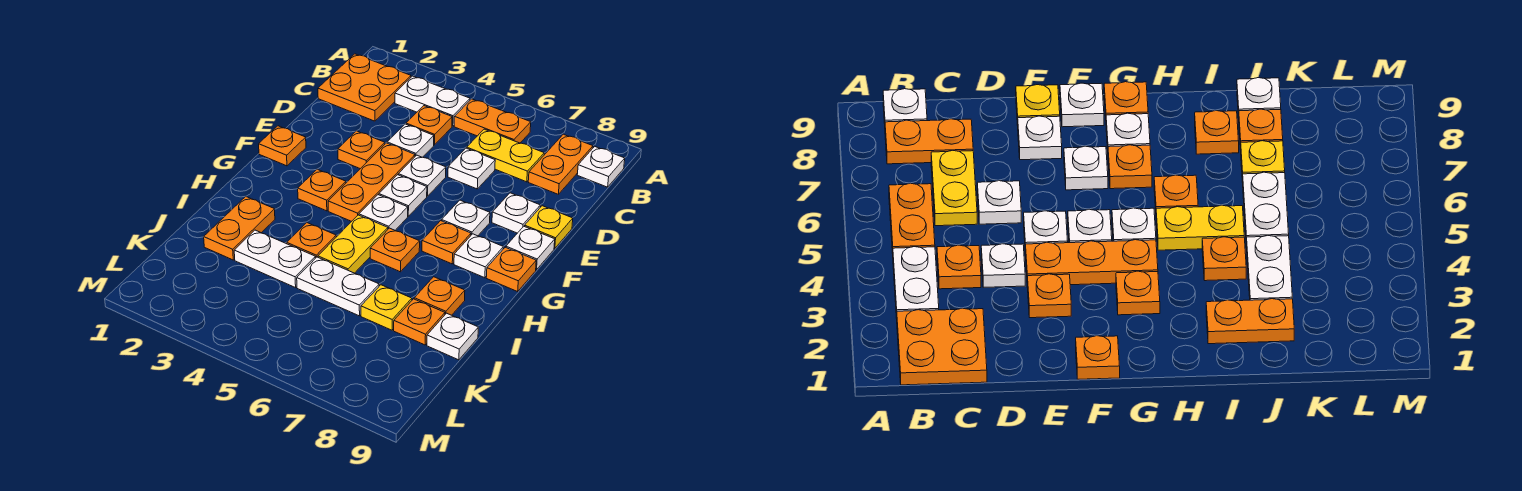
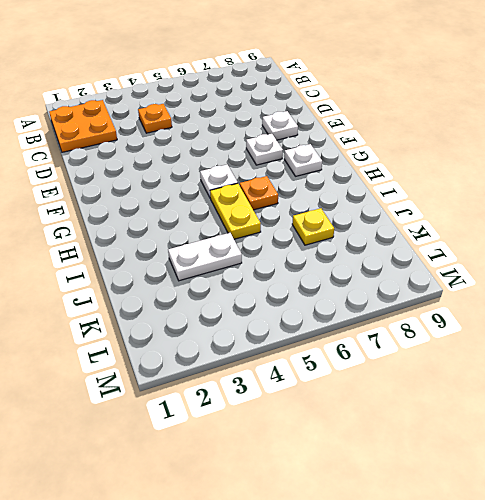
none -> white plate B3:B4 level 1
none -> orange plate B5:B6 level 1
none -> orange plate B8:C8 level 1
none -> white plate B9 level 1

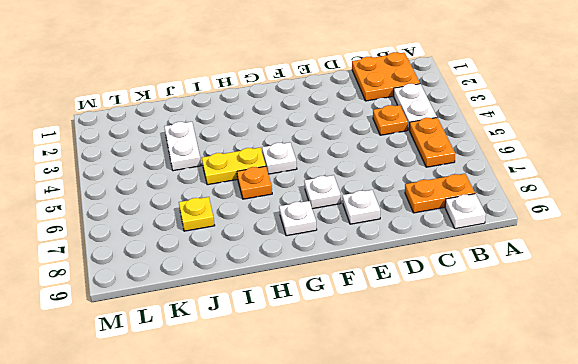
none -> yellow plate C6:C7 level 1
none -> white plate D4 level 1
none -> white plate D6 level 1
none -> orange plate E3 level 1

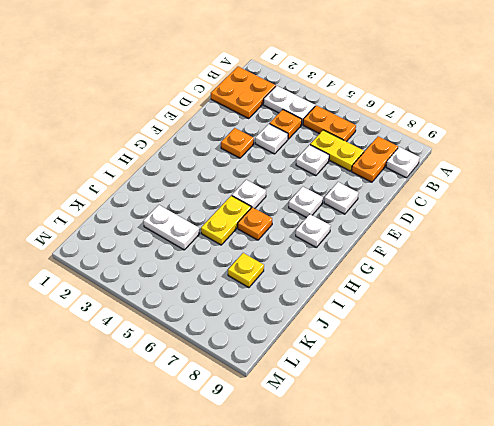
none -> orange plate E4:G4 level 1
none -> white plate E5 level 1
none -> yellow plate E9 level 1
none -> orange plate F1 level 1

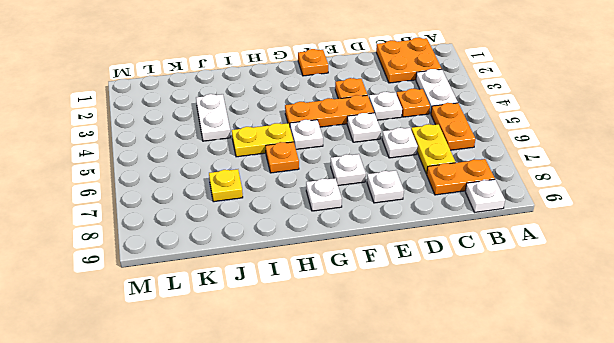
none -> yellow plate E9 level 1
none -> white plate F5 level 1
none -> white plate F9 level 1
none -> orange plate G3 level 1

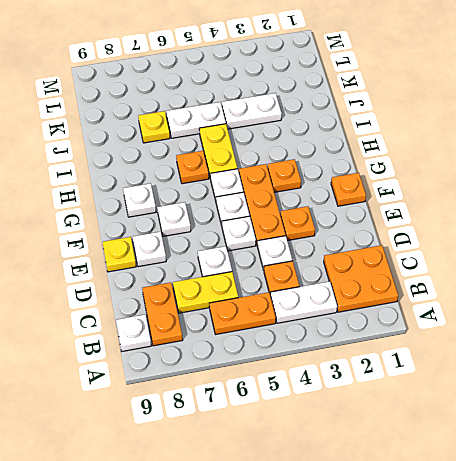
none -> white plate F9 level 1
none -> orange plate G7 level 1
none -> orange plate G9 level 1
none -> orange plate I2:J2 level 1

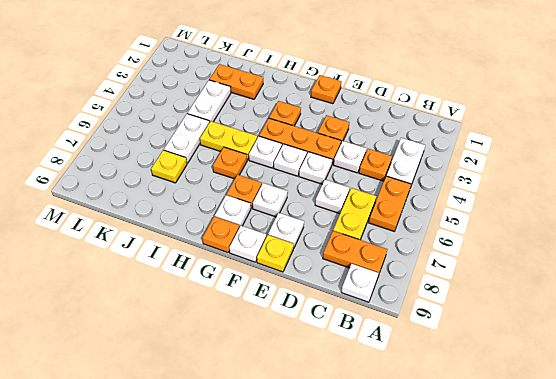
none -> orange plate B1:C2 level 1
none -> orange plate I4 level 1
none -> orange plate I8 level 1
none -> orange plate J8 level 1

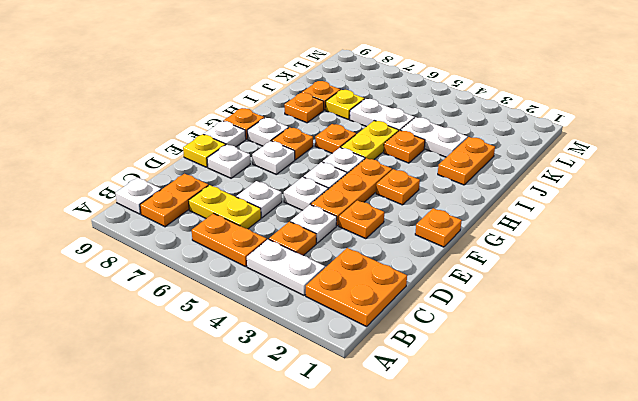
none -> white plate J9 level 1

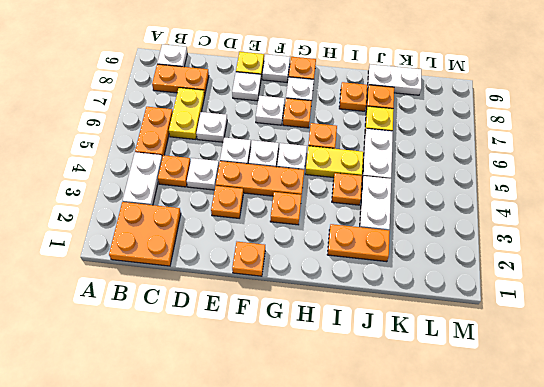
white plate J9:K9 level 1 -> white plate J9 level 1

